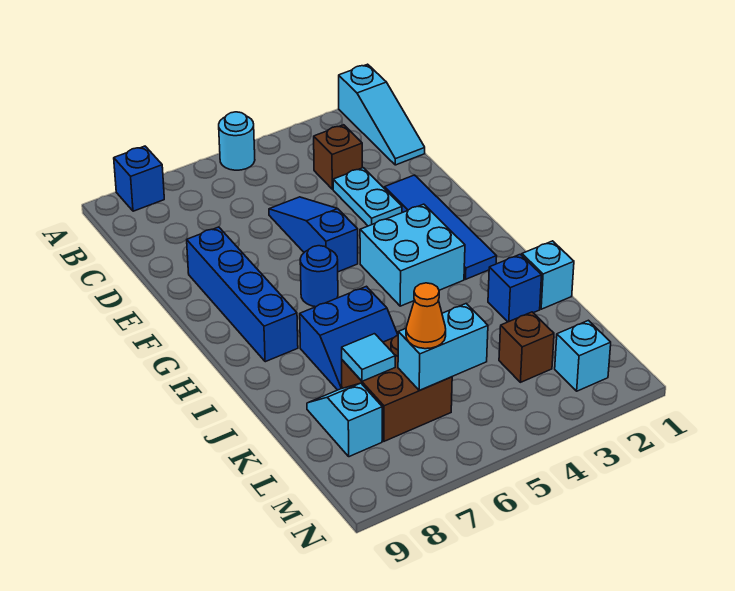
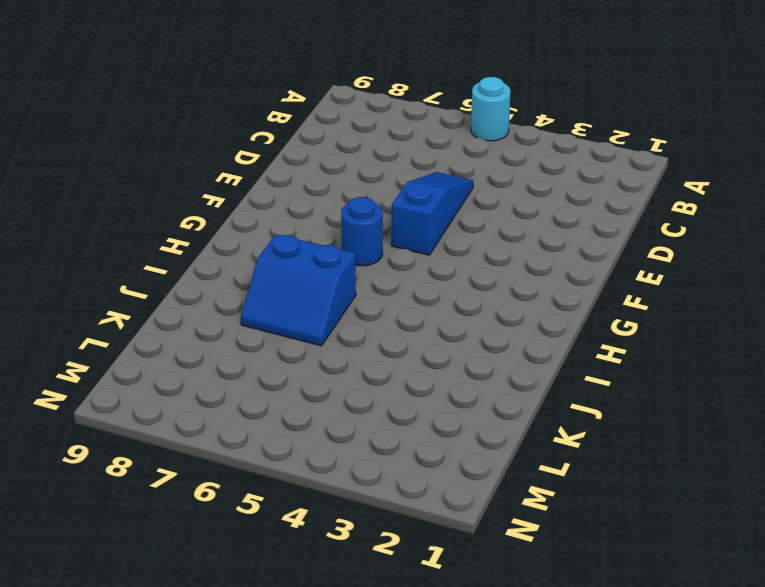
none -> cyan slope A1:C1 level 1 top A
none -> blue brick A8 level 1
none -> brown brick C3 level 1

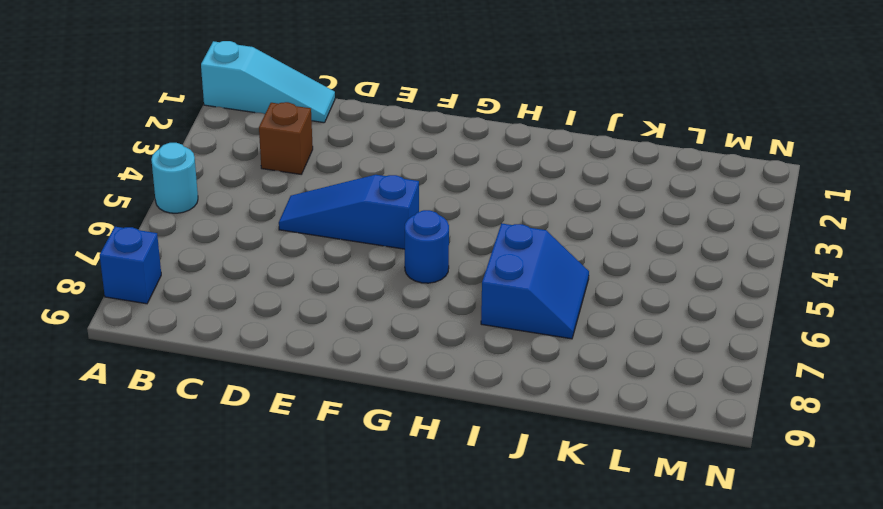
none -> cyan plate D3:E3 level 1
none -> blue tile E2:H2 level 1
none -> blue brick E8:H8 level 1

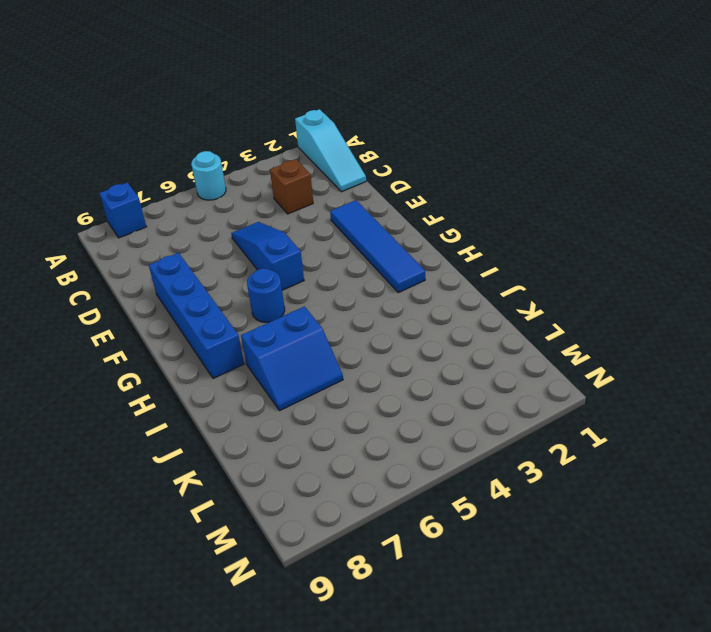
none -> cyan plate D3:E3 level 1
none -> cyan brick G3:H4 level 1
none -> cyan brick J1 level 1

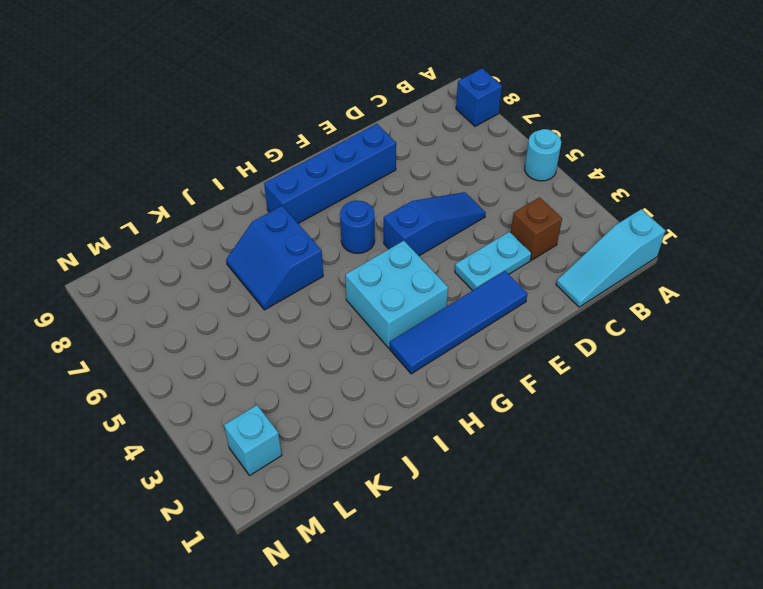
none -> cyan brick J1 level 1
none -> blue brick J2 level 1
none -> brown brick K6:L7 level 1

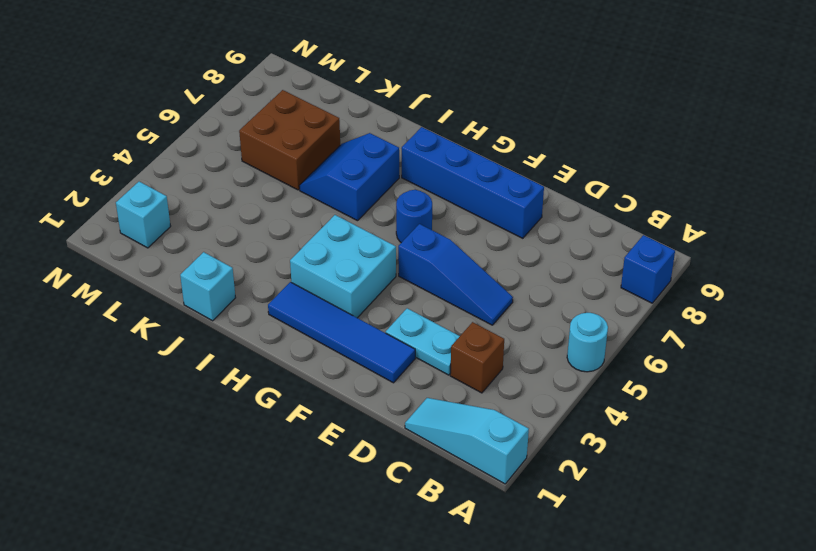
none -> blue brick J2 level 1
none -> cyan slope K8:L8 level 1 top L
none -> brown brick L3 level 1

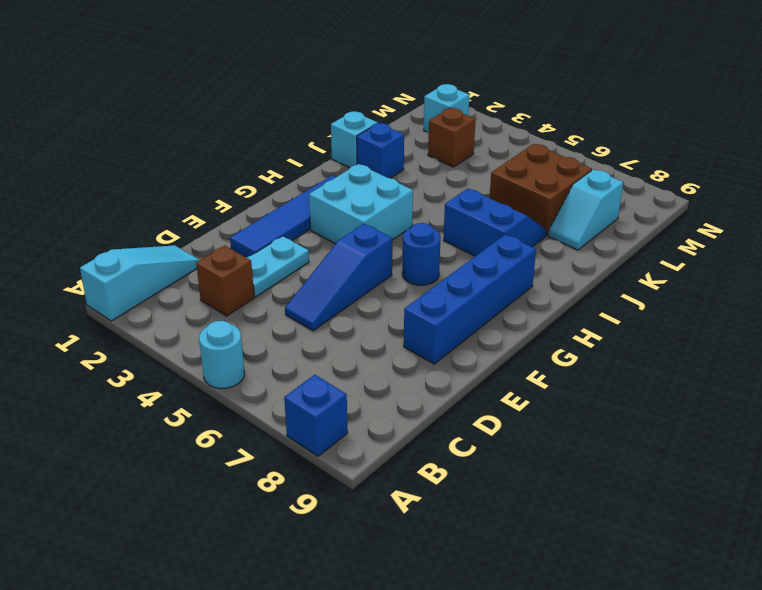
none -> cyan tile K7 level 2
none -> cyan brick L5:L6 level 2
none -> orange cone L6 level 3

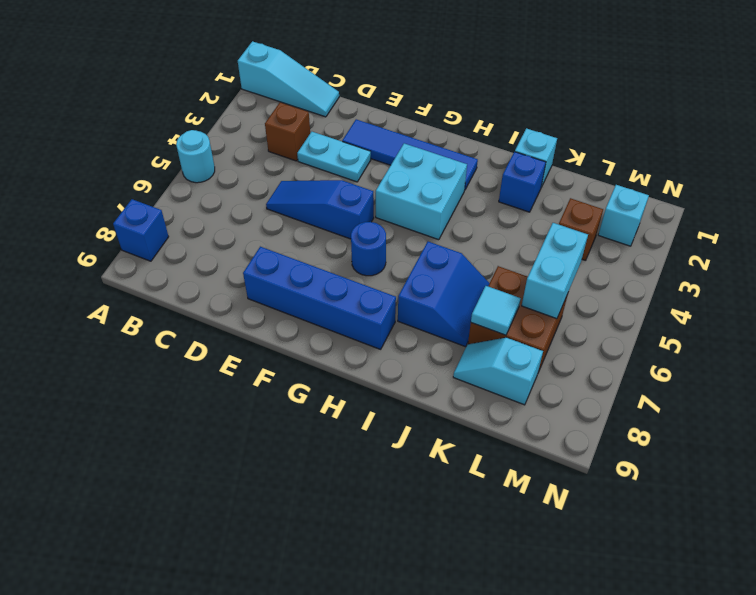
none -> orange cone L6 level 3

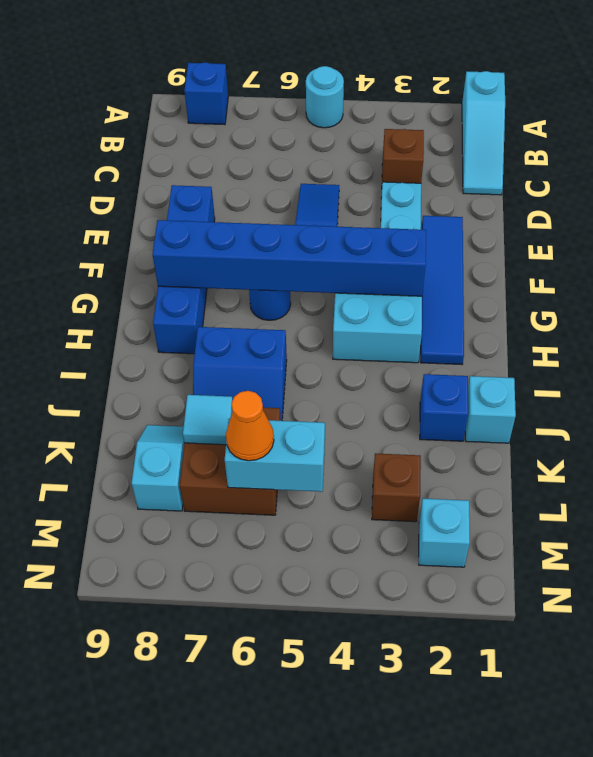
blue brick G3:G8 level 2 -> none

